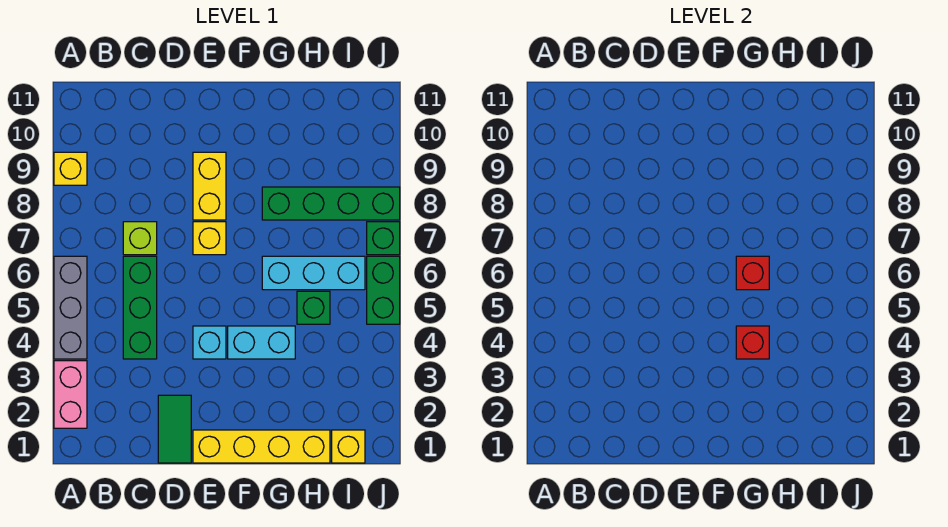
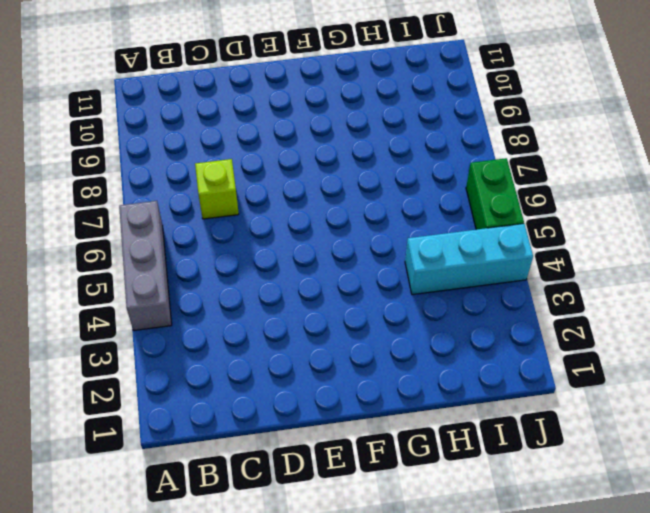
cyan brick H4:J4 level 1 -> cyan brick G6:I6 level 1
none -> pink brick A2:A3 level 1
none -> yellow brick A9 level 1
none -> green brick C4:C6 level 1

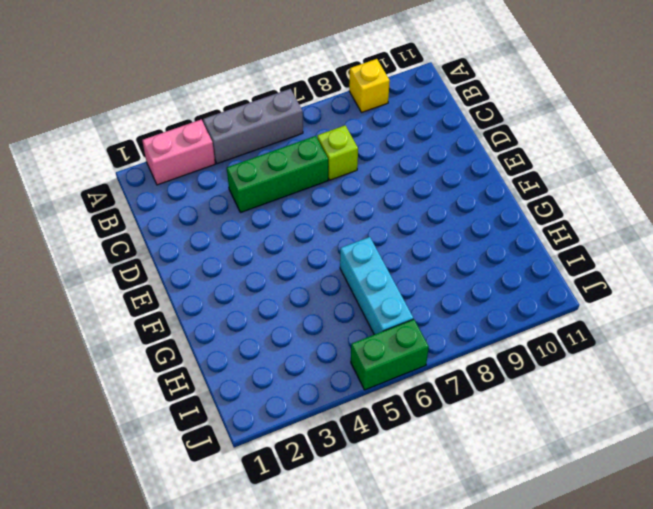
none -> green tile D1:D2 level 1
none -> yellow brick E1:H1 level 1
none -> cyan brick E4 level 1

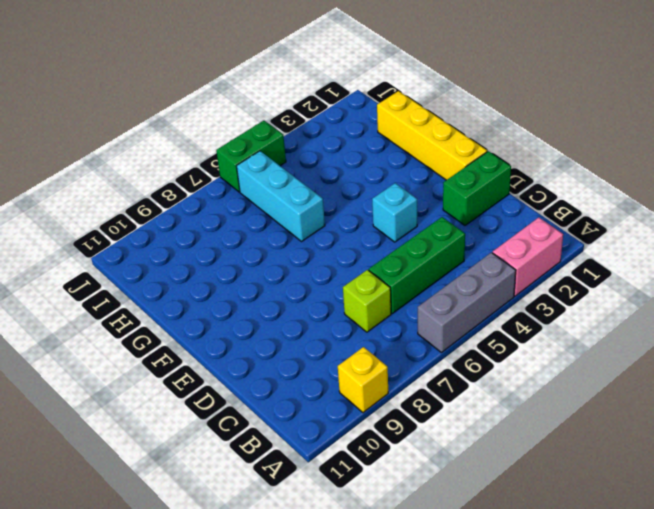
green brick D1:D2 level 1 -> green tile D1:D2 level 1
none -> yellow brick E7 level 1
none -> yellow brick E8:E9 level 1
none -> cyan brick F4:G4 level 1

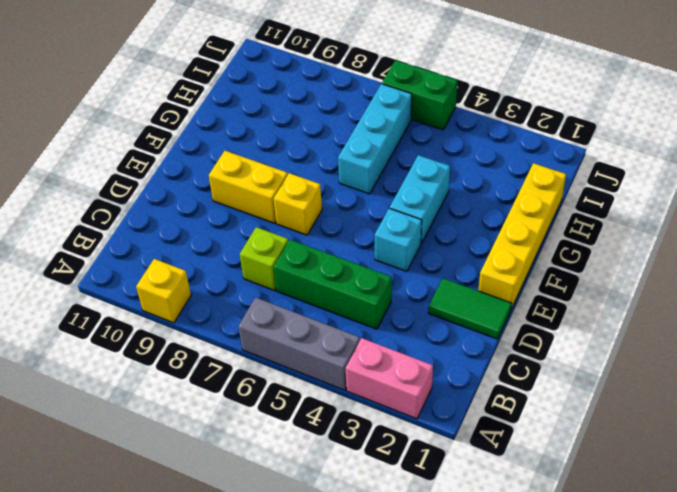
none -> green brick G8:J8 level 1
none -> green brick H5 level 1
none -> yellow brick I1 level 1

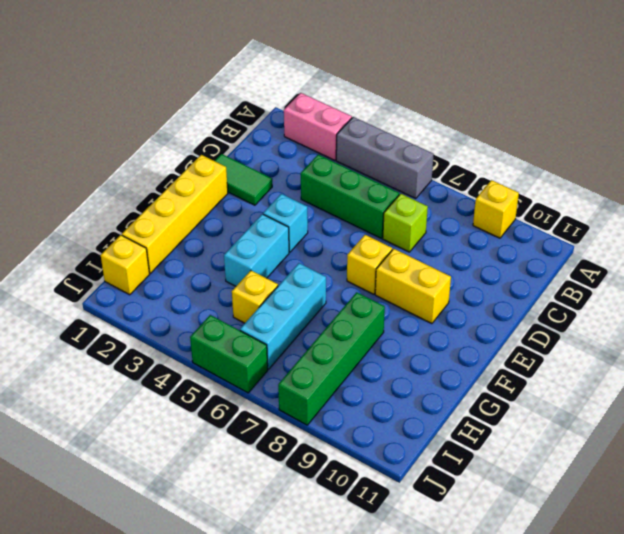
yellow brick H5 level 1 -> green brick H5 level 1
none -> green brick J7 level 1
none -> red brick G4 level 2
none -> red brick G6 level 2

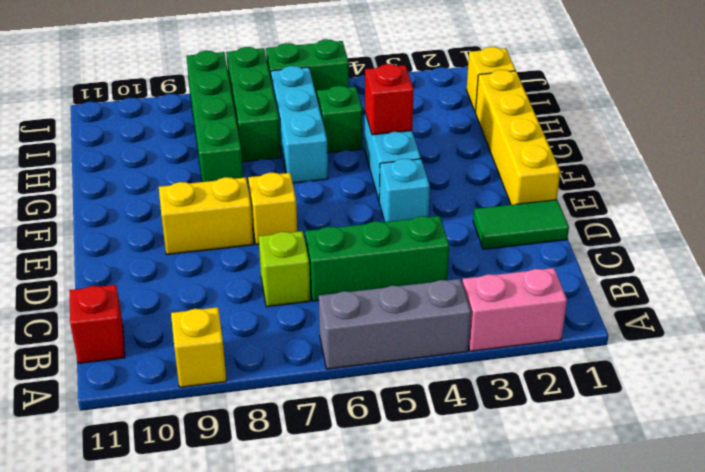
red brick B11 level 1 -> red brick G6 level 2
green brick H7:J7 level 1 -> green brick J7 level 1

